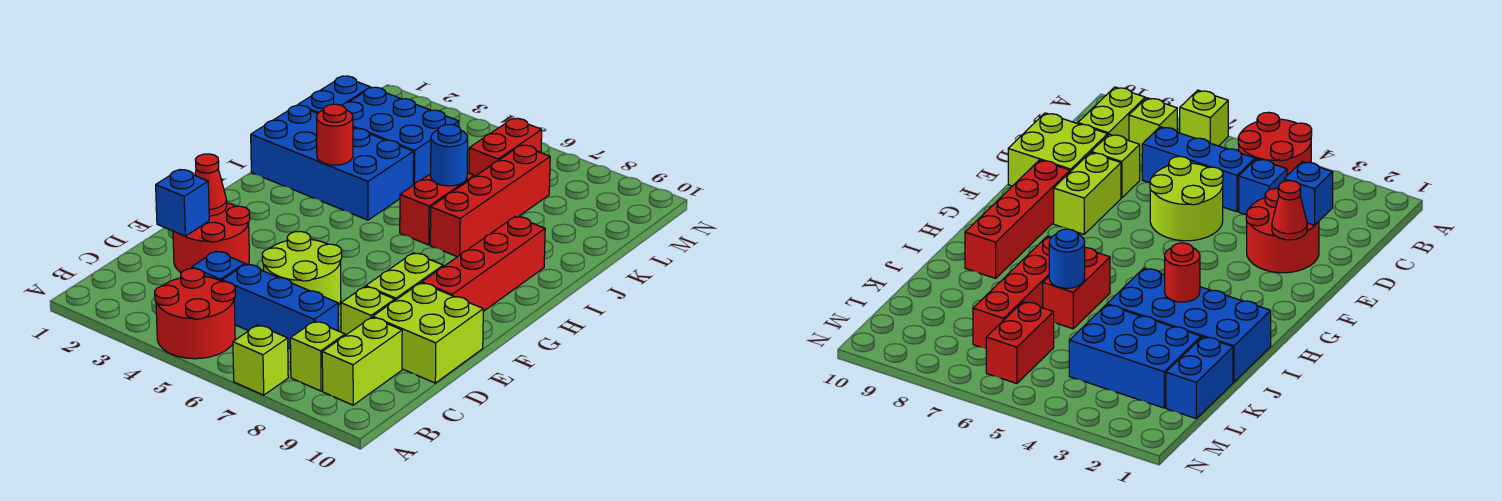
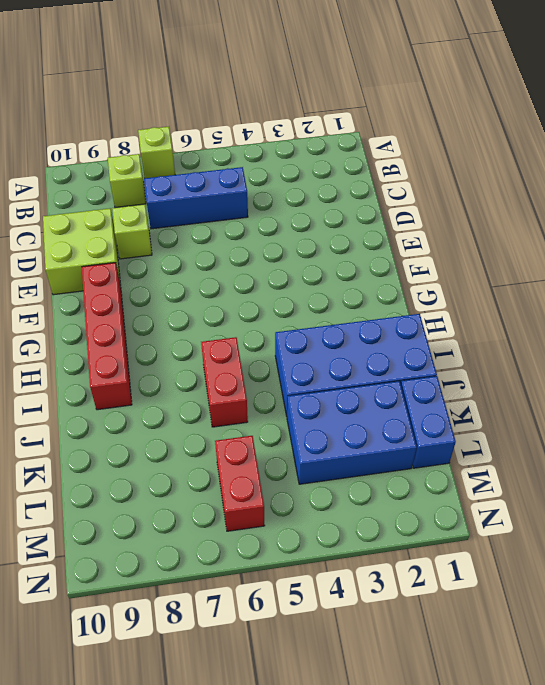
none -> red round brick A4:B5 level 1
none -> lime brick B9:C9 level 1
none -> blue brick C4 level 1

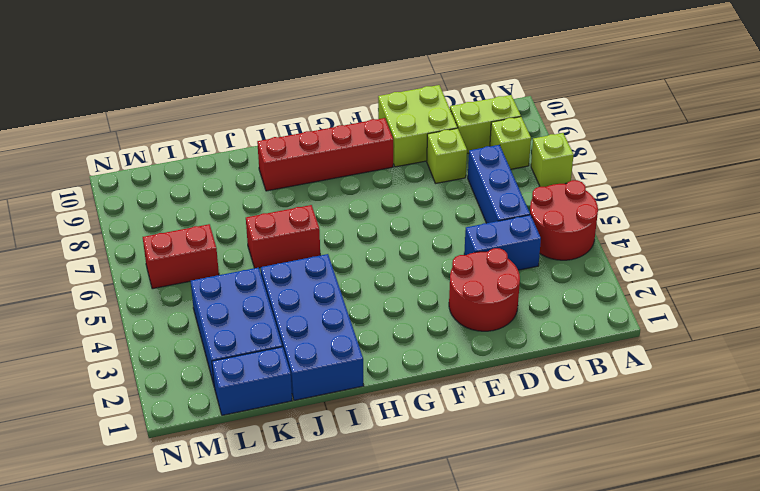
blue brick C4:D4 level 1 -> blue brick C4 level 1
none -> lime round brick D5:E6 level 1
none -> lime brick E8:F8 level 1
none -> red brick I7:L7 level 1

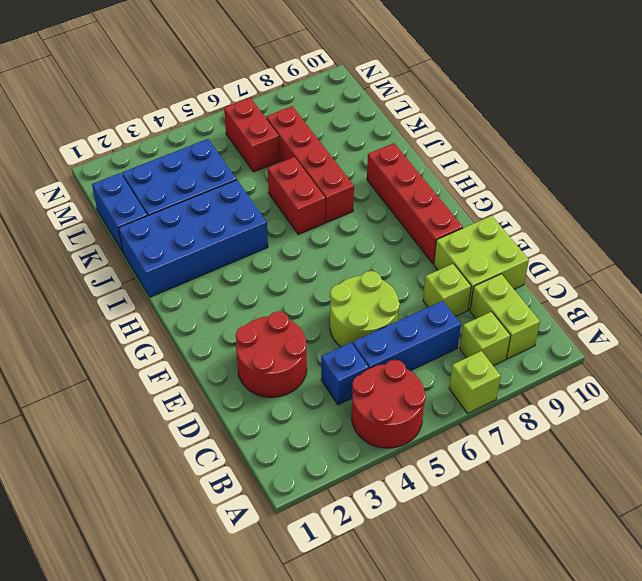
none -> lime brick E8:F8 level 1
none -> blue brick D2 level 2
none -> red cone E2 level 2

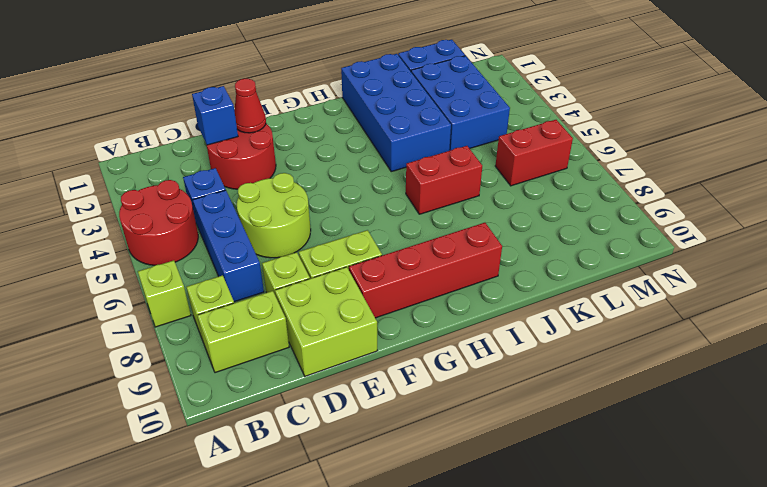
none -> red brick I7:L7 level 1
none -> red round brick I3 level 2
none -> blue round brick J6 level 2

